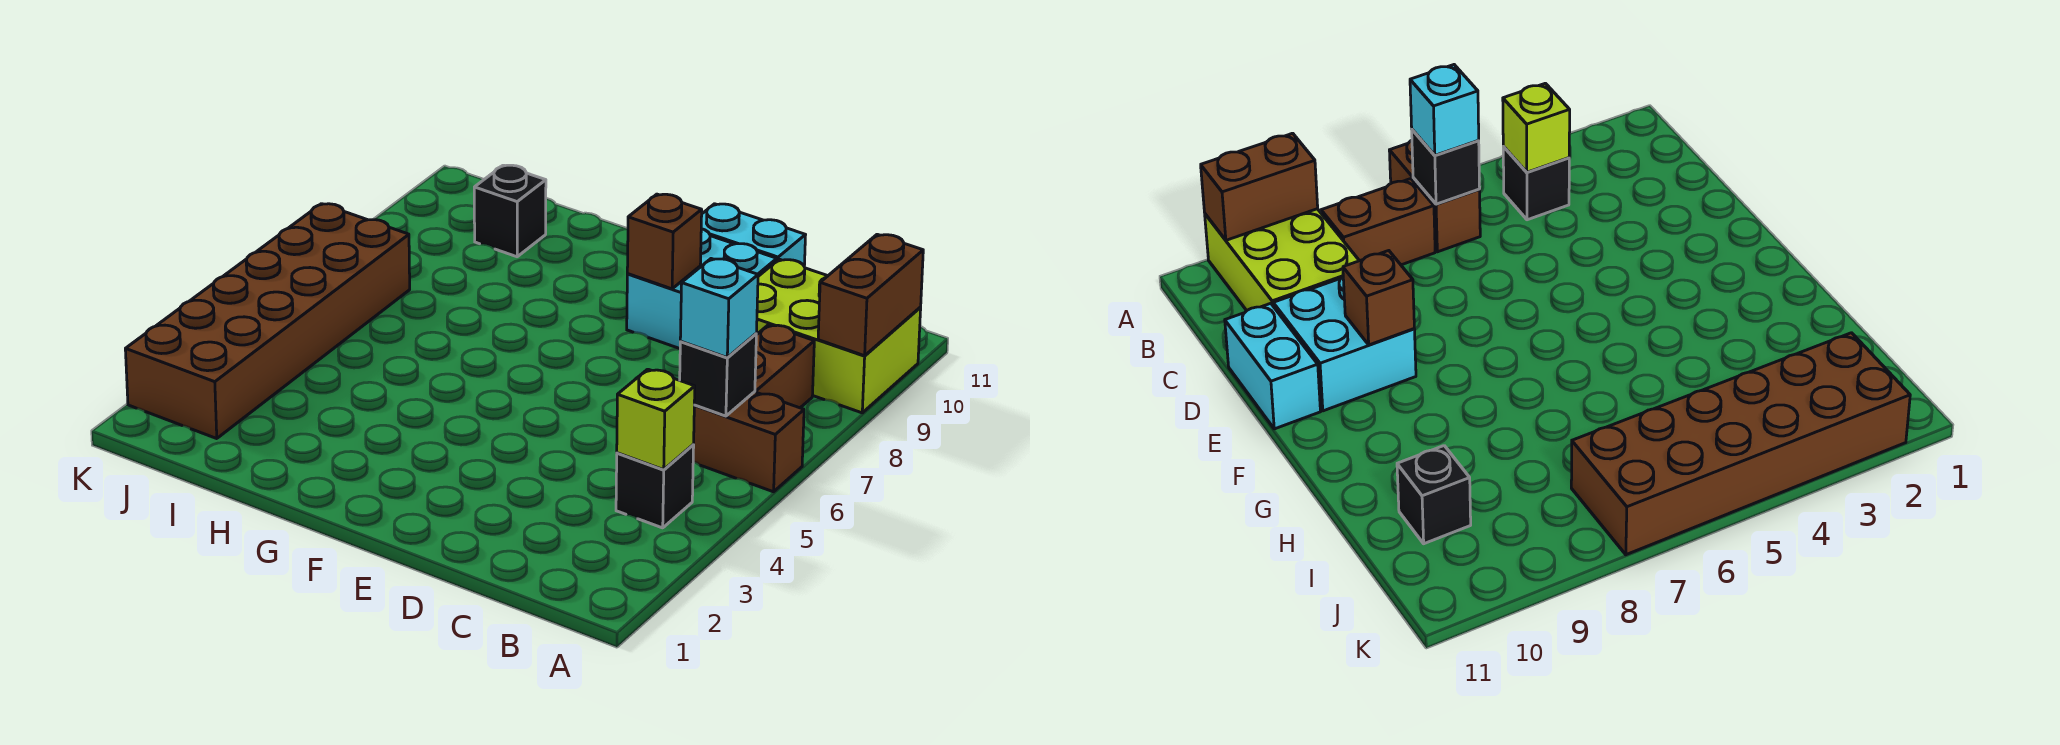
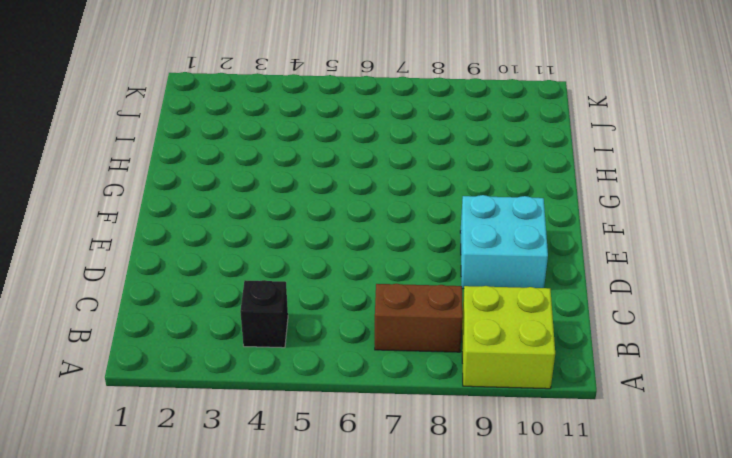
lime brick A9:B10 level 1 -> lime brick A9:C10 level 1
none -> brown brick A6:B6 level 1
none -> cyan brick D11:E11 level 1
none -> black brick I10 level 1

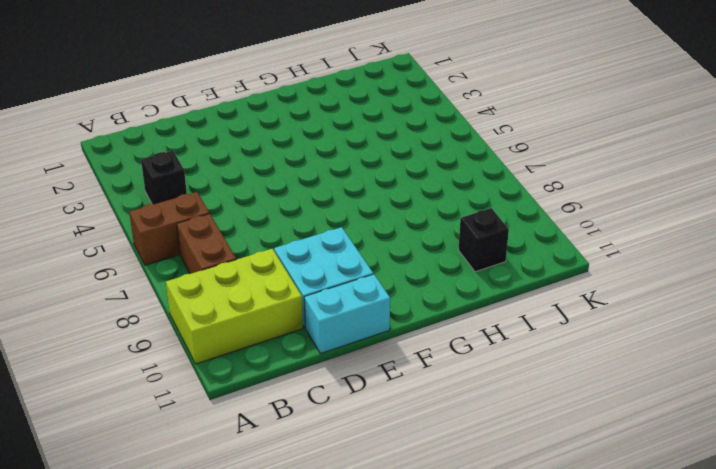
none -> brown brick J2:K7 level 1
none -> brown brick A9:A10 level 2
none -> lime brick B4 level 2

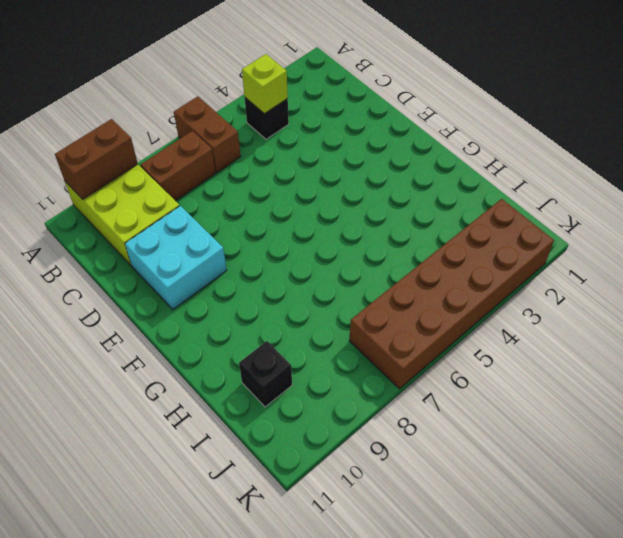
none -> cyan brick D11:E11 level 1
none -> black brick B6 level 2
none -> brown brick E9 level 2

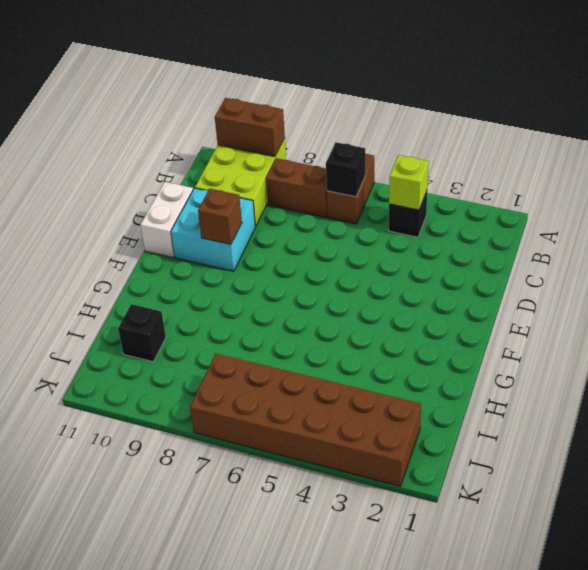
white brick D11:E11 level 1 -> cyan brick D11:E11 level 1
none -> cyan brick B6 level 3

